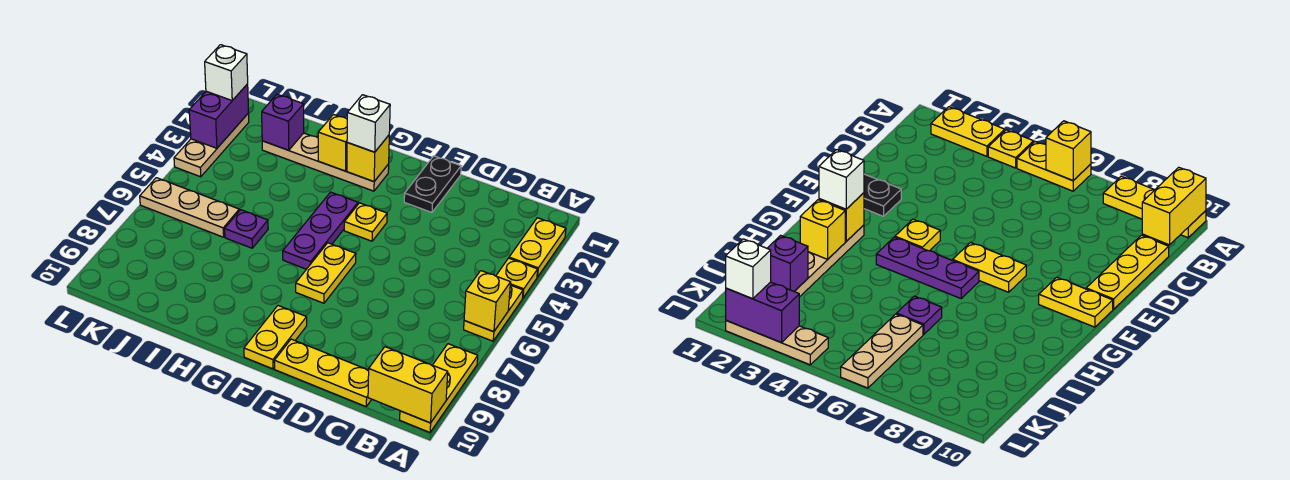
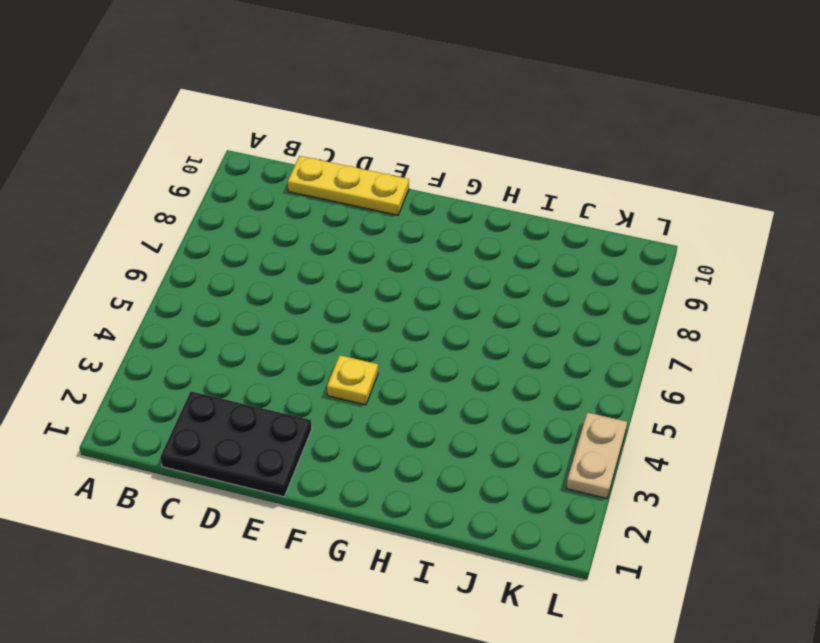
black plate C1:E2 level 1 -> black plate E1:E2 level 1
tan plate L3:L4 level 1 -> tan plate L2:L4 level 1
none -> yellow plate A2:A3 level 1
none -> yellow plate A4 level 1
none -> yellow plate A5:A6 level 1

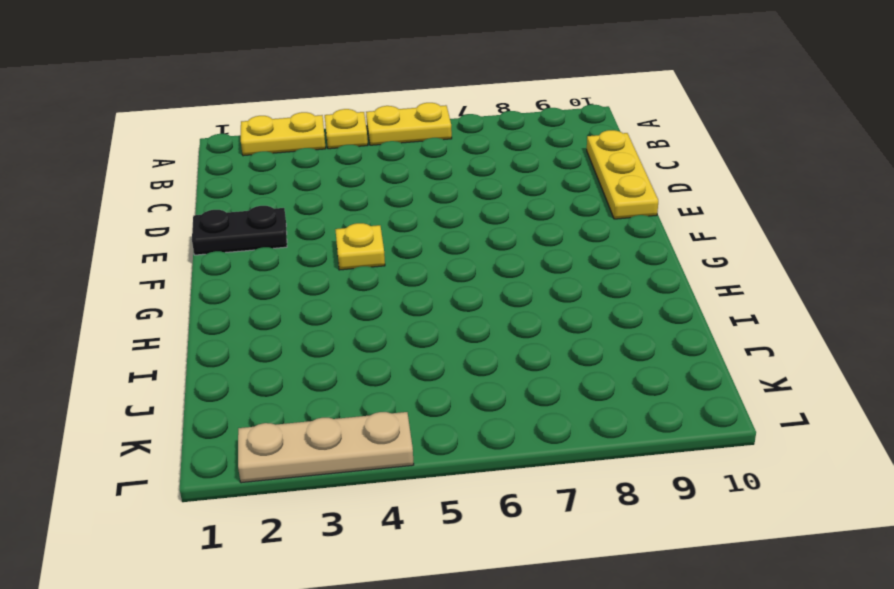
none -> yellow plate A8:A10 level 1
none -> yellow plate F6:F7 level 1
none -> yellow plate F9:F10 level 1

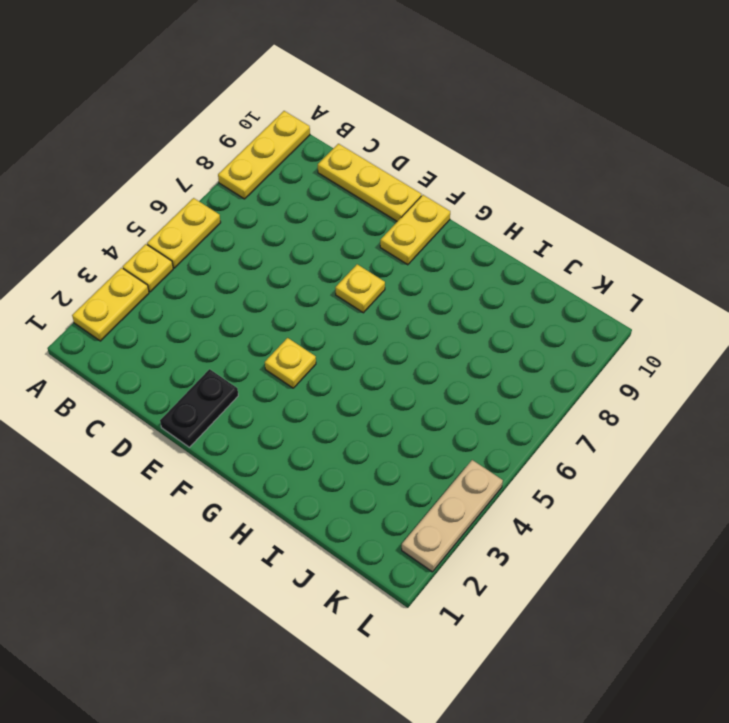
yellow plate F7 level 1 -> yellow plate F6:F7 level 1
none -> tan plate G2:J2 level 1
none -> purple plate G4:G6 level 1
none -> purple plate I6 level 1

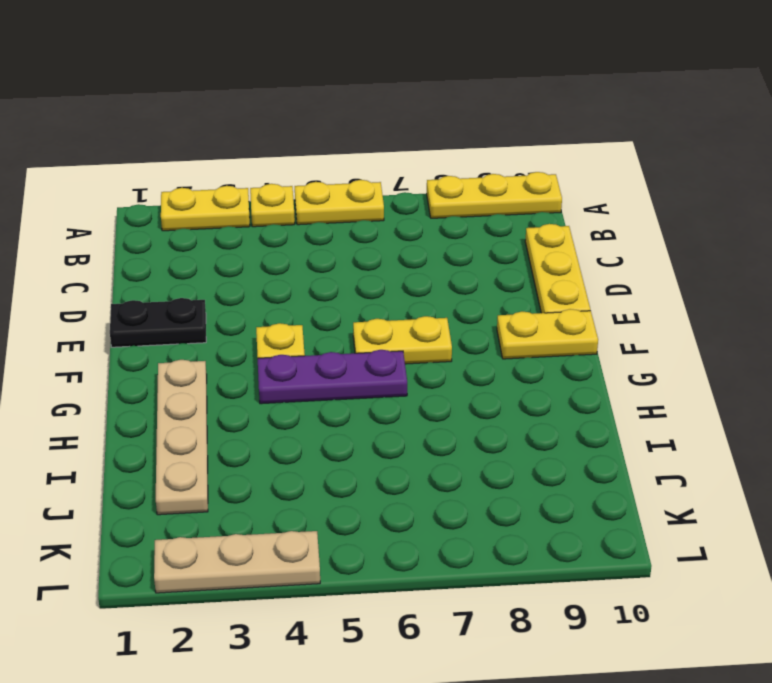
none -> purple plate I6 level 1
none -> tan plate J6:L6 level 1
none -> yellow brick A6 level 2

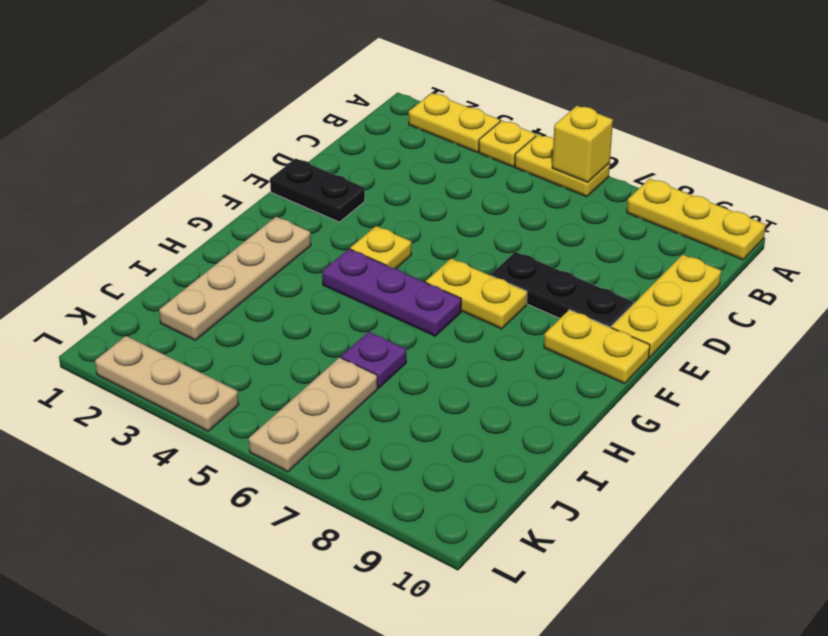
black plate E7:E9 level 1 -> none
none -> yellow brick A10:B10 level 2
none -> yellow brick G2 level 2
none -> yellow brick H2 level 2

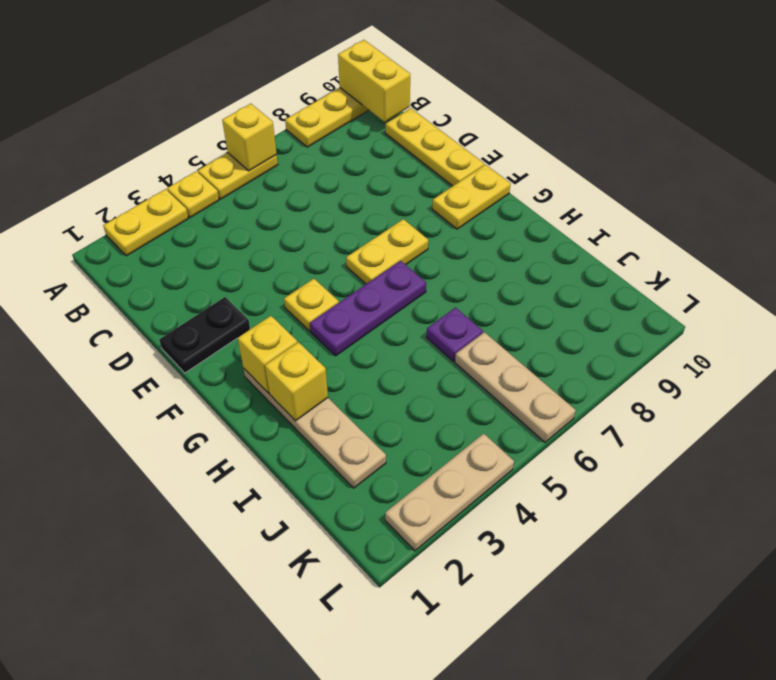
none -> purple brick J2 level 2
none -> purple brick L2:L3 level 2
none -> white brick G2 level 3

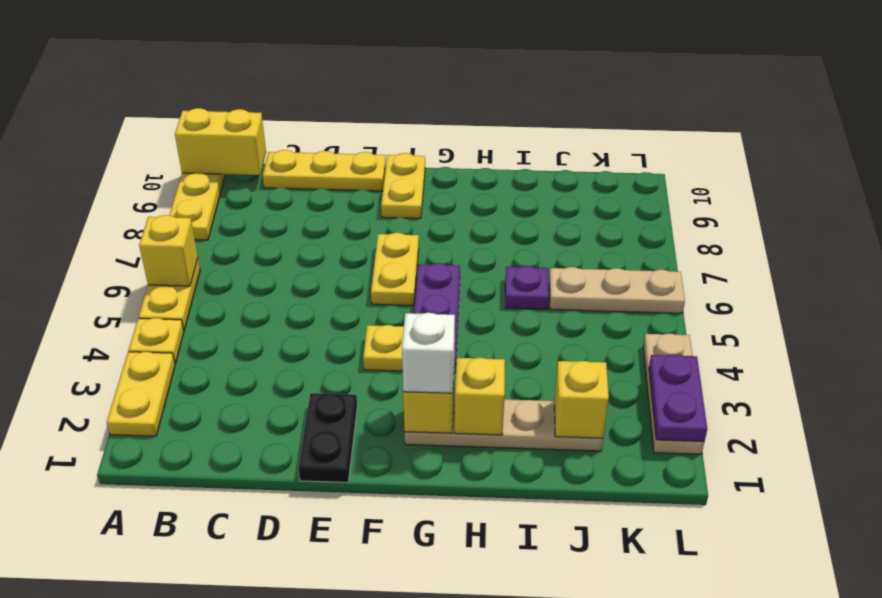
yellow brick J2 level 2 -> purple brick J2 level 2
purple plate L2:L3 level 2 -> purple brick L2:L3 level 2
none -> white brick L2 level 3

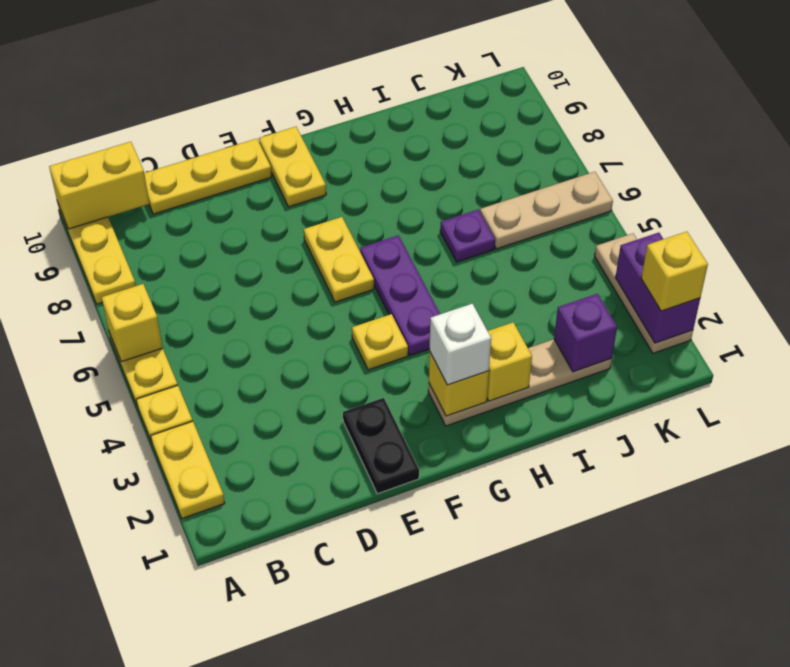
yellow brick L2 level 3 -> white brick L2 level 3

